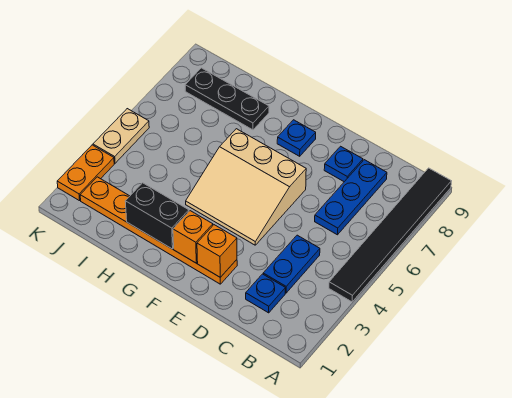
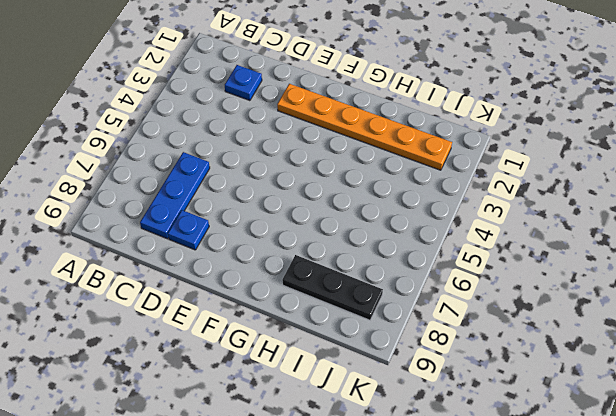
none -> black tile A4:A9 level 1
none -> blue plate C3:C4 level 1
none -> tan slope E4:G6 level 1 top 6

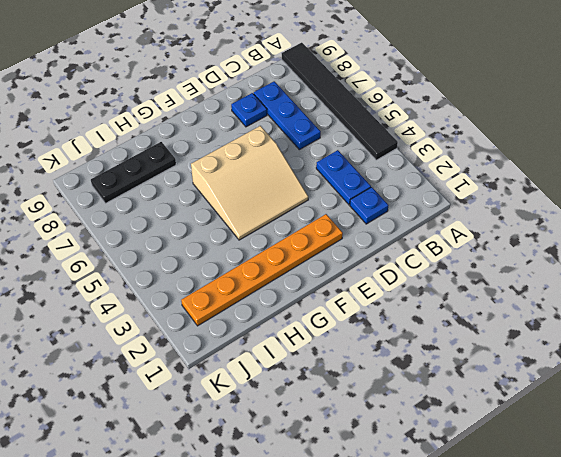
none -> blue plate F8 level 1
none -> orange plate K2:K3 level 1
none -> tan plate K4:K5 level 1

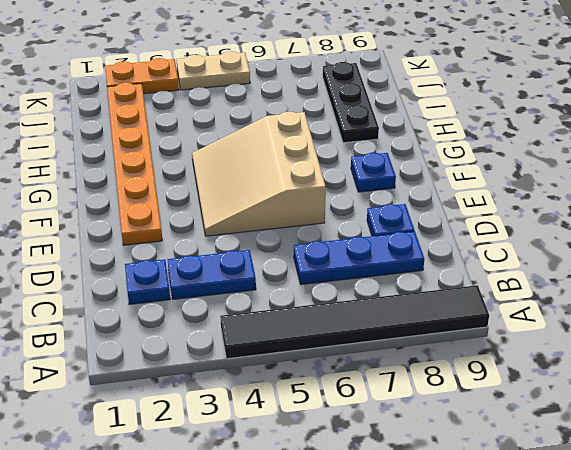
none -> orange brick E2 level 2
none -> orange brick F2 level 2
none -> black brick G2:H2 level 2

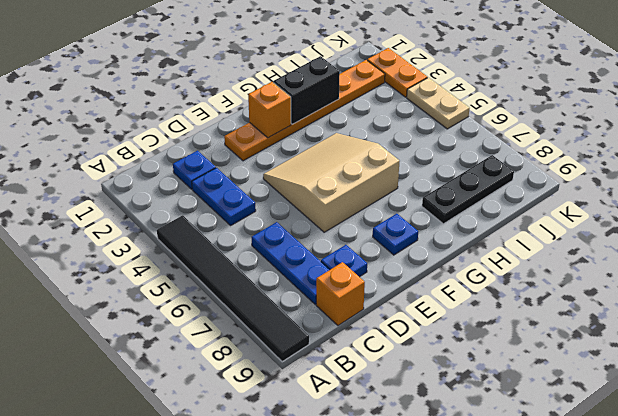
orange brick C9 level 1 -> orange brick E2 level 2

